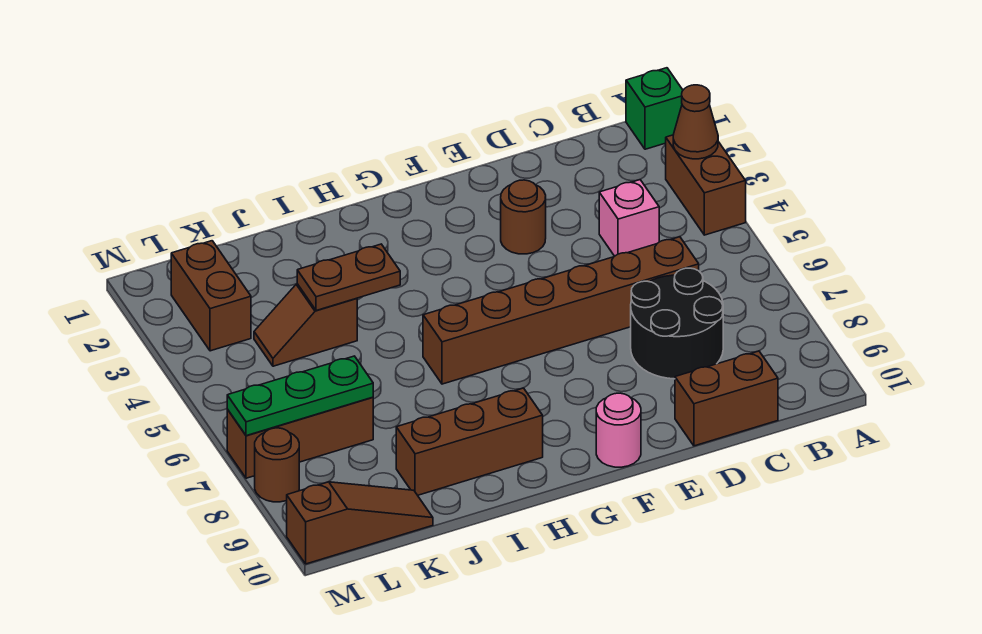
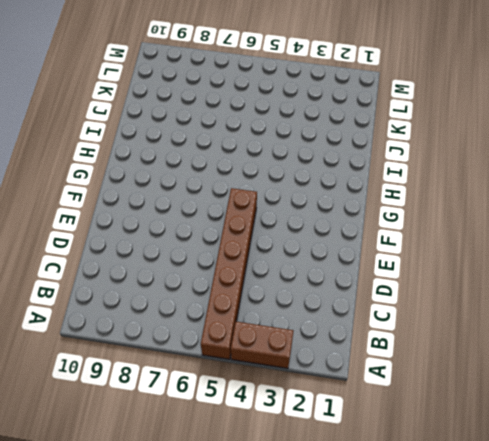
brown brick A5:F5 level 1 -> brown brick C6:H6 level 1
none -> green brick A1 level 1
none -> pink brick C4 level 1
none -> black round brick C7:D8 level 1

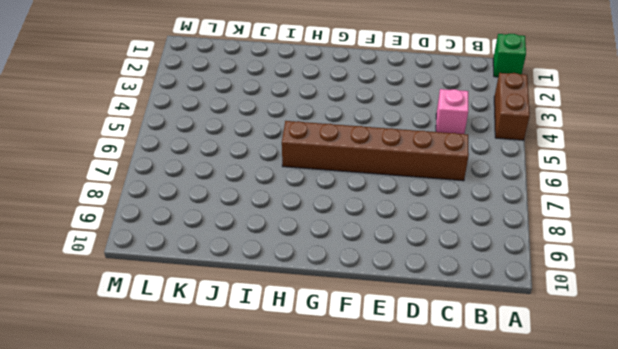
none -> black round brick C7:D8 level 1
none -> brown brick C10:D10 level 1
none -> brown round brick E3 level 1

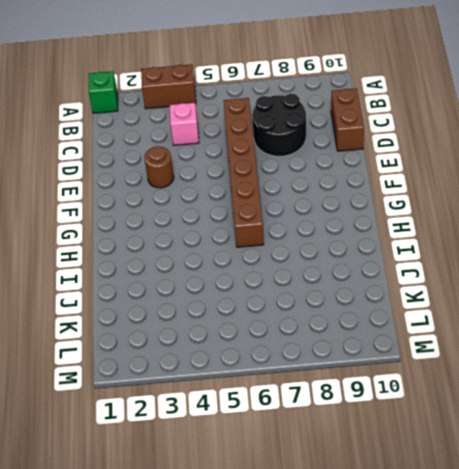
none -> pink round brick F10 level 1
none -> brown brick H9:J9 level 1
none -> brown slope J4:K4 level 1 top J

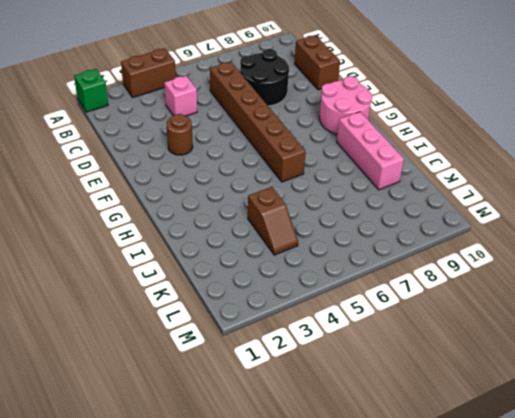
pink round brick F9:G10 level 1 -> pink round brick F10 level 1
pink brick H9:J9 level 1 -> brown brick H9:J9 level 1
none -> brown brick K7:M7 level 1
none -> brown slope K10:M10 level 1 top M
none -> brown brick L2:L3 level 1

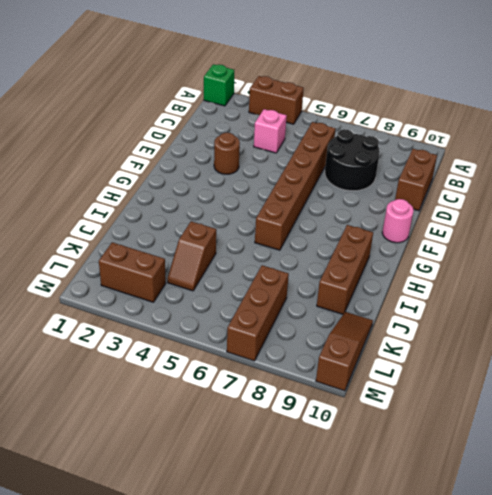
none -> brown round brick M8 level 1
none -> brown cone A3 level 2
none -> brown plate I4:J4 level 2

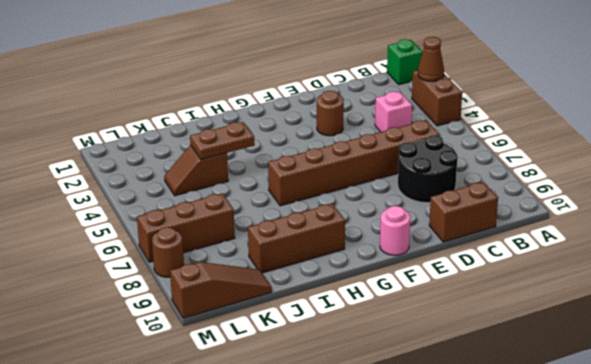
none -> brown brick L2:L3 level 1
none -> green plate K7:M7 level 2

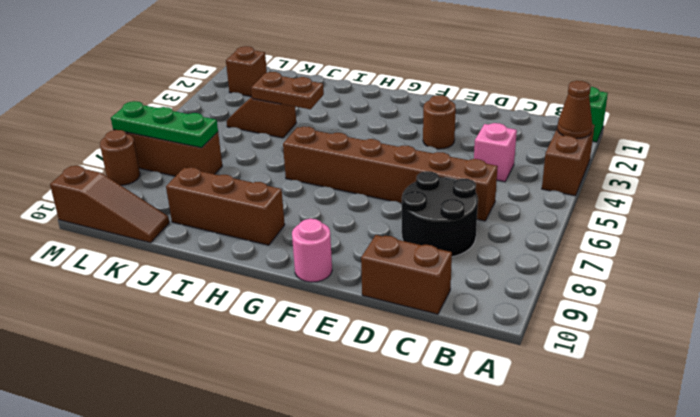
brown brick L2 level 1 -> brown brick L2:L3 level 1

